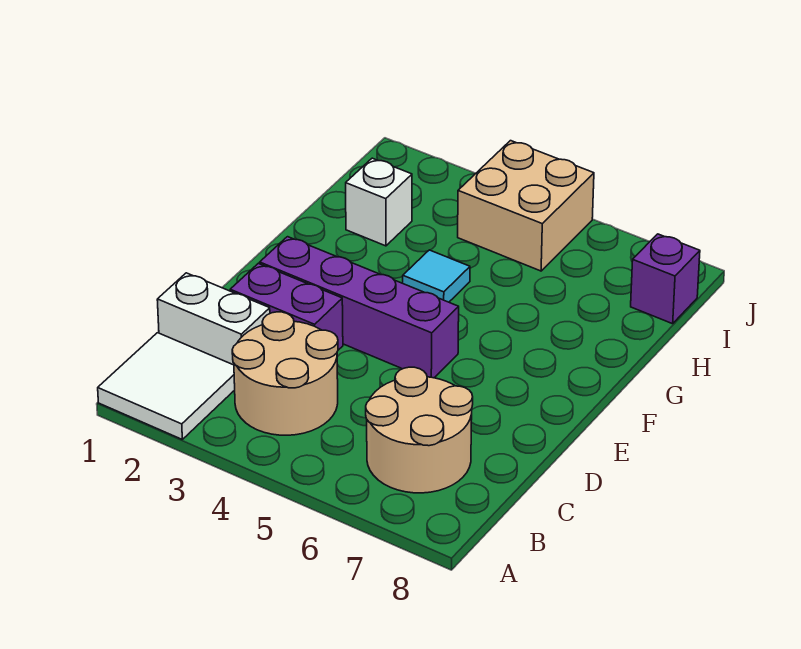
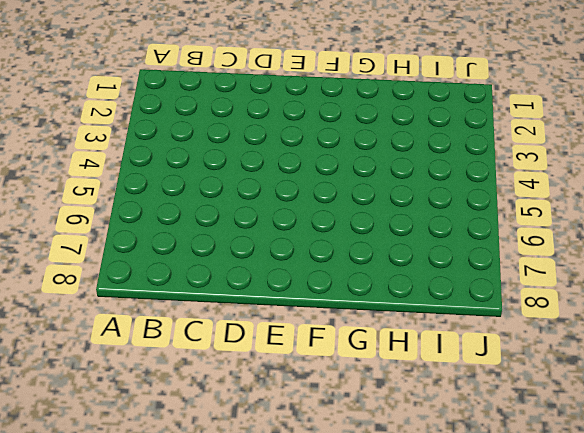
none -> white tile A1:B2 level 1
none -> tan round brick B3:C4 level 1

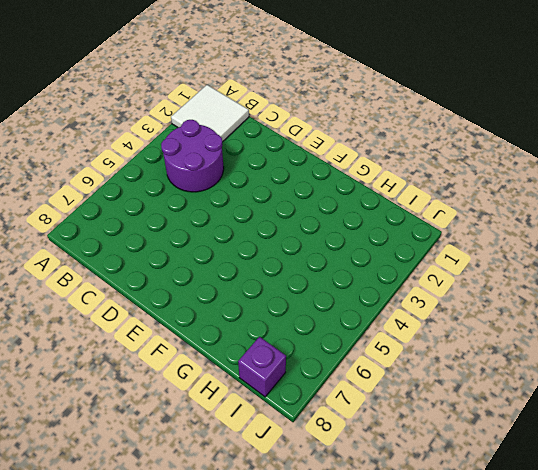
purple round brick B3:C4 level 1 -> tan round brick B3:C4 level 1
none -> tan round brick B6:C7 level 1
none -> white brick C1:C2 level 1

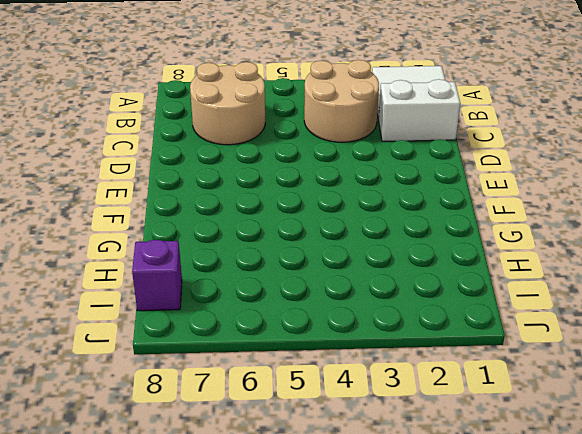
none -> purple brick D2:D3 level 1
none -> purple brick E2:E5 level 1

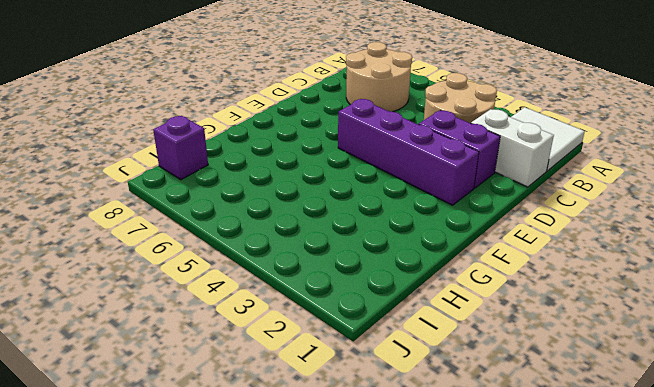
none -> cyan tile G4 level 1
none -> white brick H2 level 1

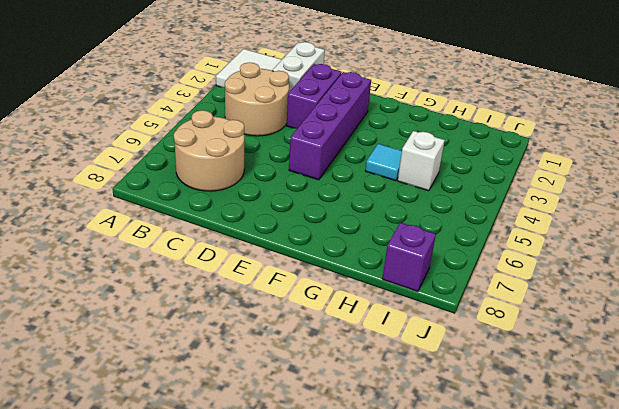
white brick H4 level 1 -> white brick H2 level 1
none -> tan brick I4:J5 level 1

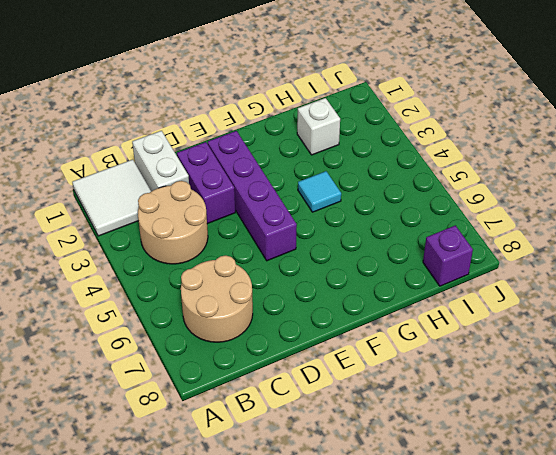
none -> tan brick I4:J5 level 1

